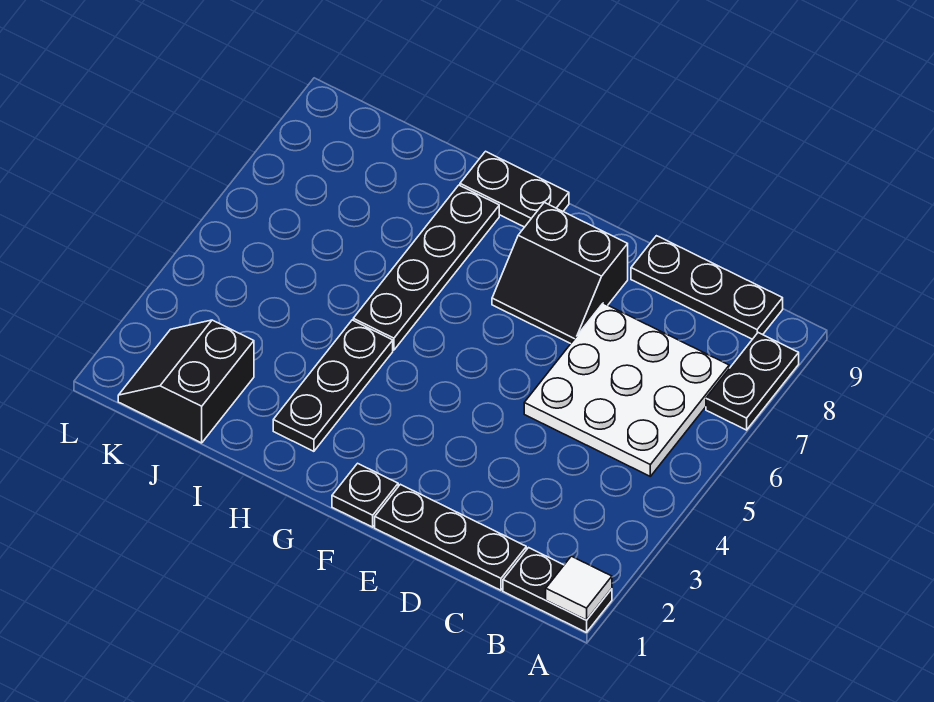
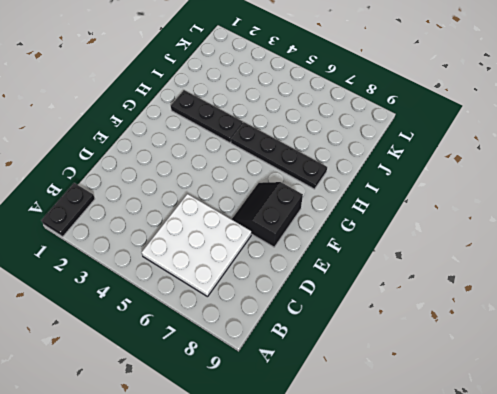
none -> black plate A7:A8 level 1
none -> black plate B9:D9 level 1
none -> black plate C1:E1 level 1

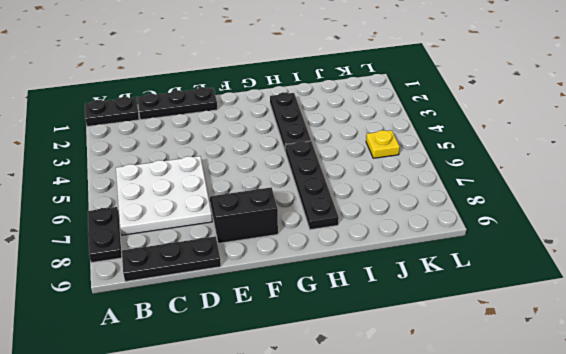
yellow plate K5 level 1 -> none
none -> black plate F1 level 1
none -> black plate G9:H9 level 1
none -> black slope J1:K2 level 1 top J

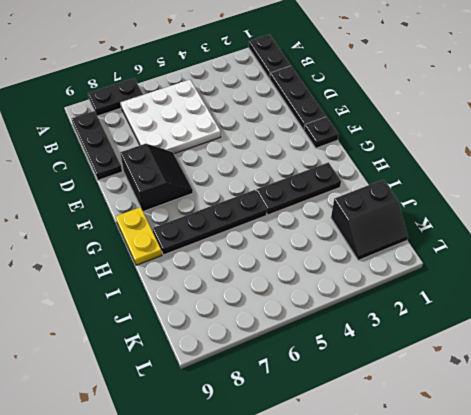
yellow plate G9:H9 level 1 -> black plate G9:H9 level 1
none -> white tile A1 level 2

